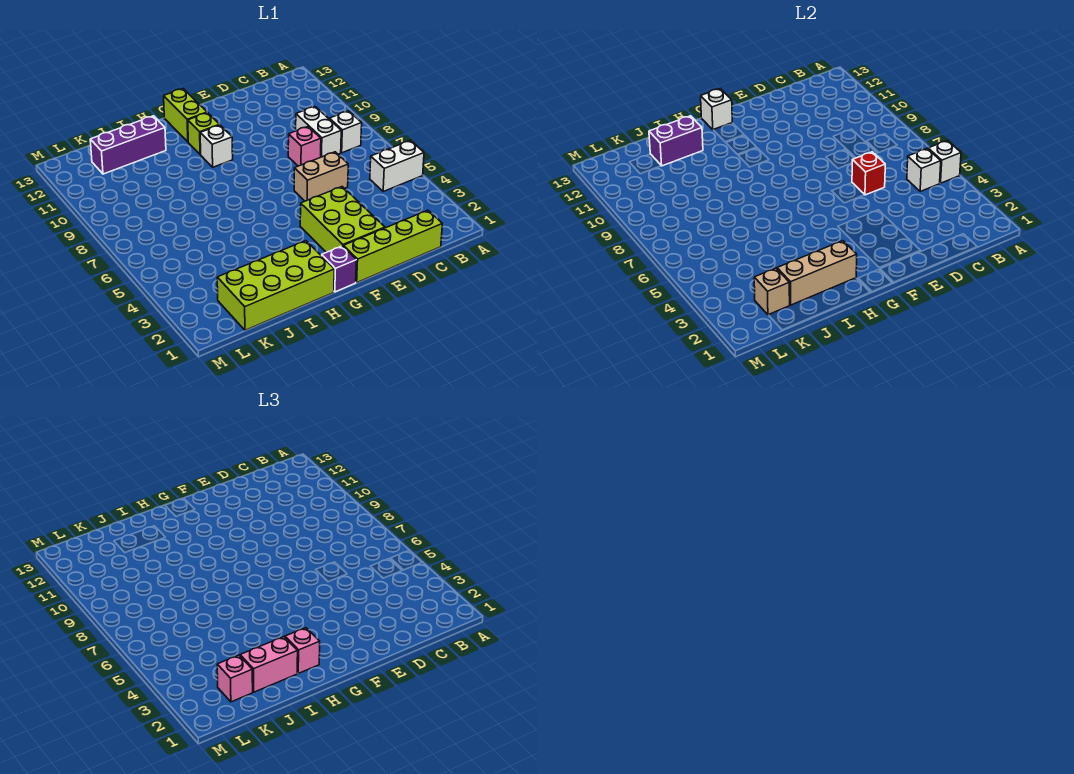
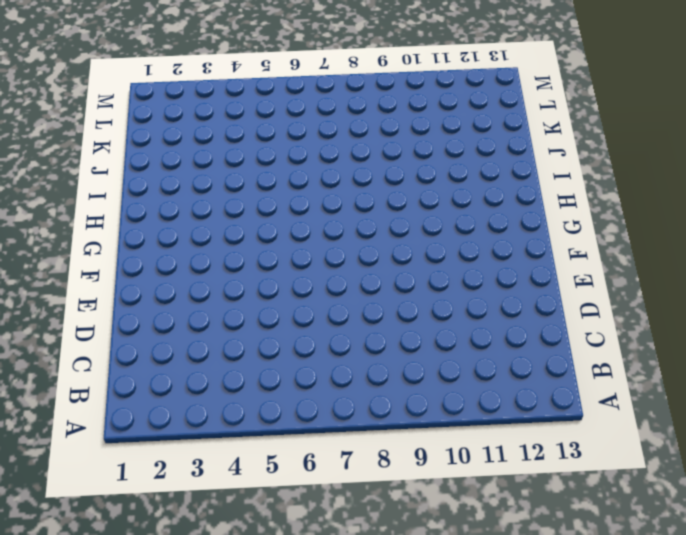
none -> white brick A5:B5 level 1
none -> white brick B8 level 1
none -> lime brick C1:F1 level 1

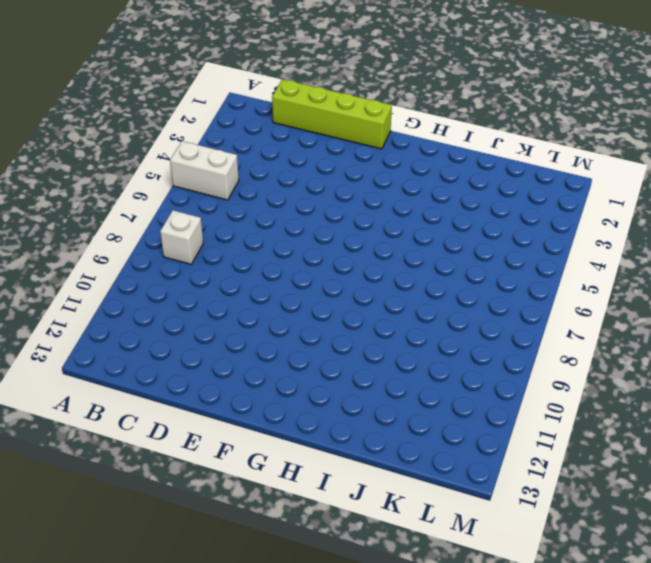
none -> white brick C8:C9 level 1
none -> tan brick D6:E6 level 1
none -> pink brick D8 level 1

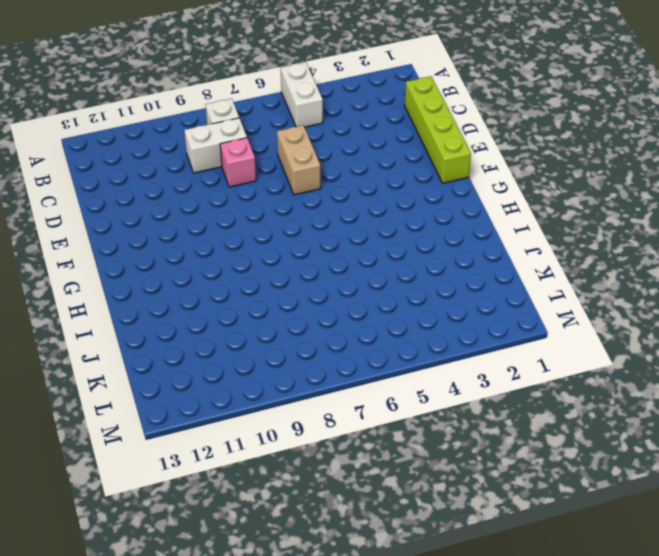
none -> lime brick E2:F4 level 1
none -> purple brick G1 level 1
none -> white brick G10 level 1

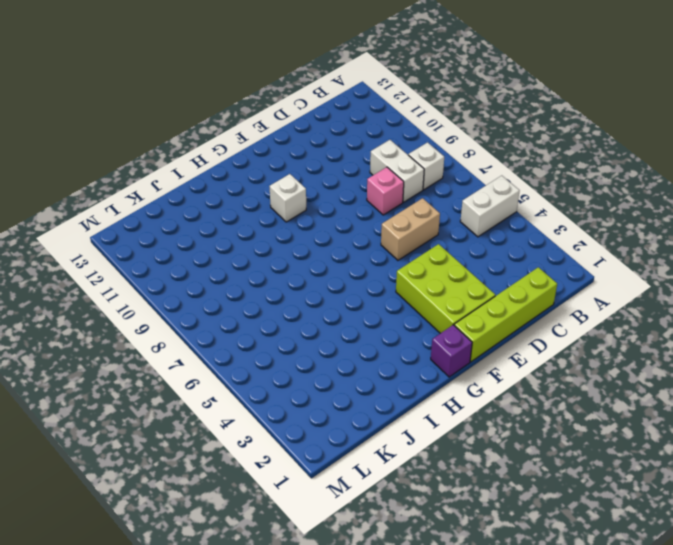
none -> lime brick G11 level 1
none -> lime brick G12:G13 level 1
none -> lime brick H1:K2 level 1

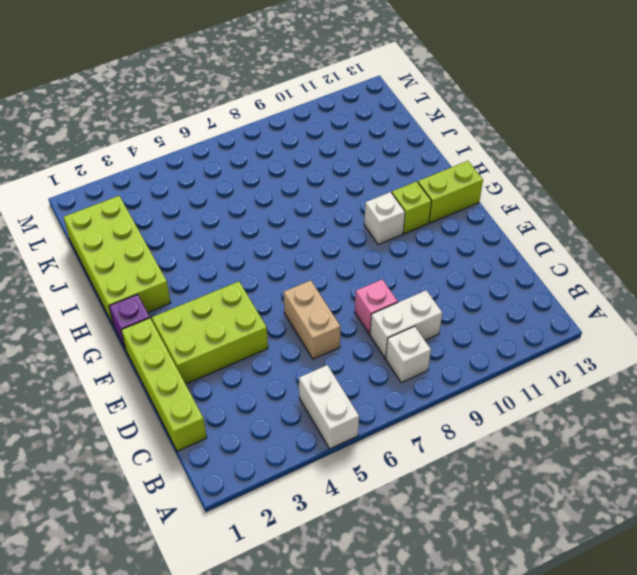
none -> purple brick I12:K12 level 1
none -> white brick A5 level 2
none -> white brick B5 level 2

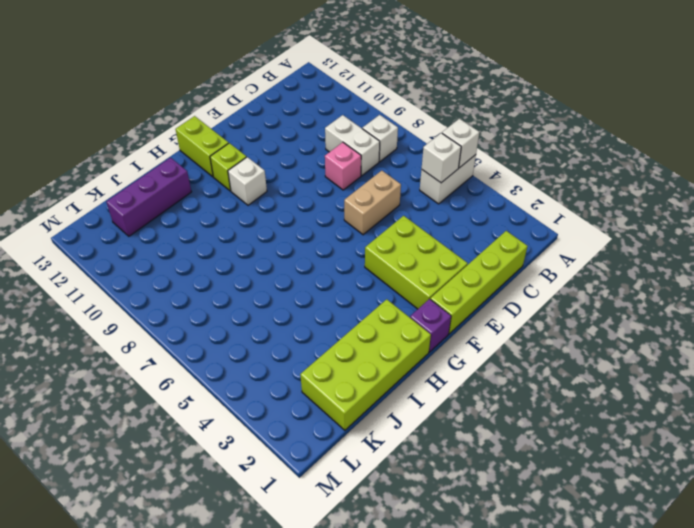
none -> red brick D6 level 2
none -> white brick G13 level 2
none -> tan brick H2:J2 level 2

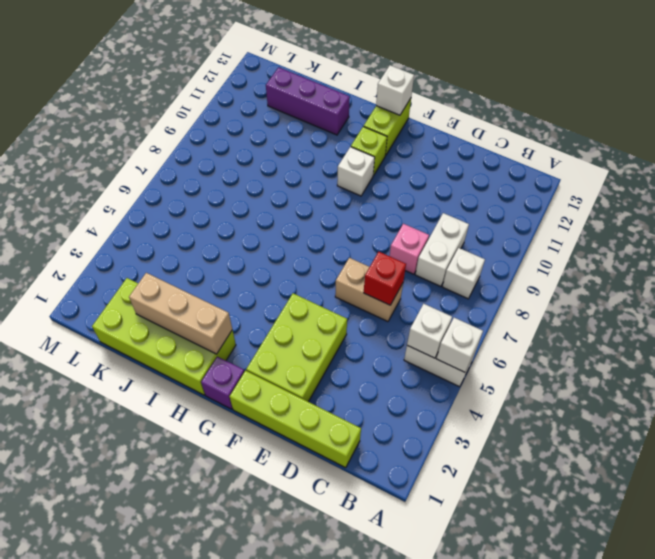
none -> purple brick I12:J12 level 2
none -> tan brick K2 level 2
none -> pink brick H2 level 3

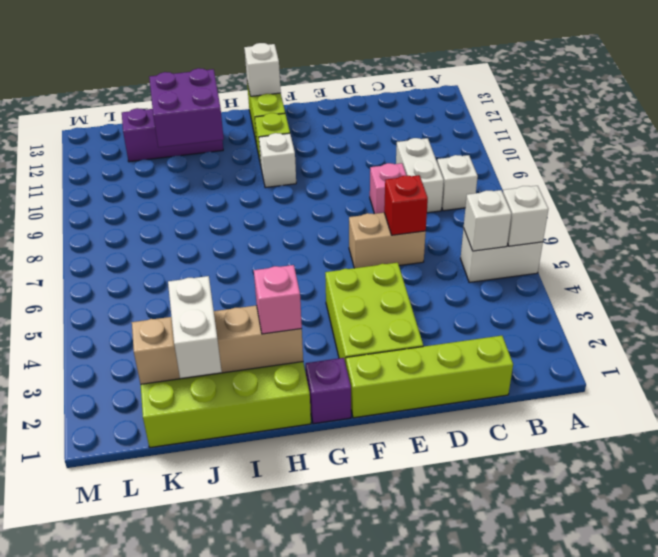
purple brick I11:J12 level 2 -> purple brick I12:J12 level 2
white brick J1:J2 level 3 -> pink brick I2:J2 level 3
none -> pink brick K2 level 3

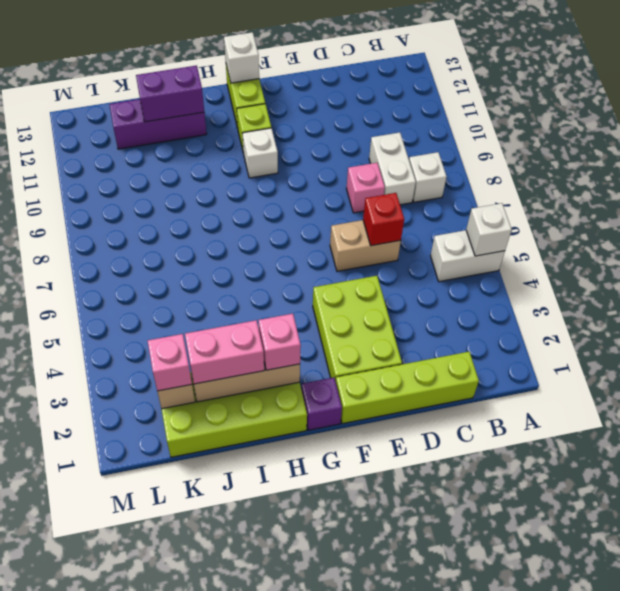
none -> white brick B5 level 2

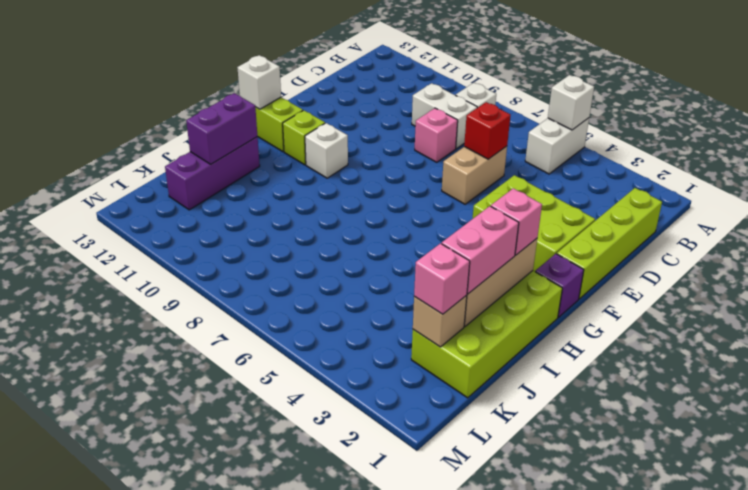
none -> white brick B5 level 2

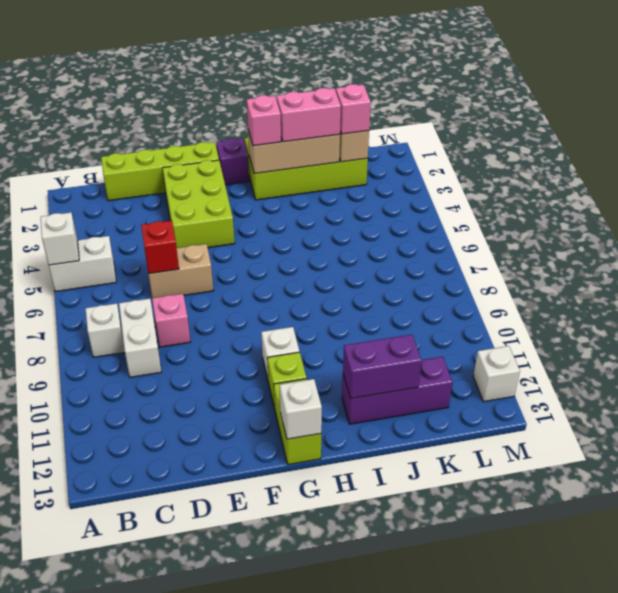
white brick M12 level 1 -> white brick B5 level 2

